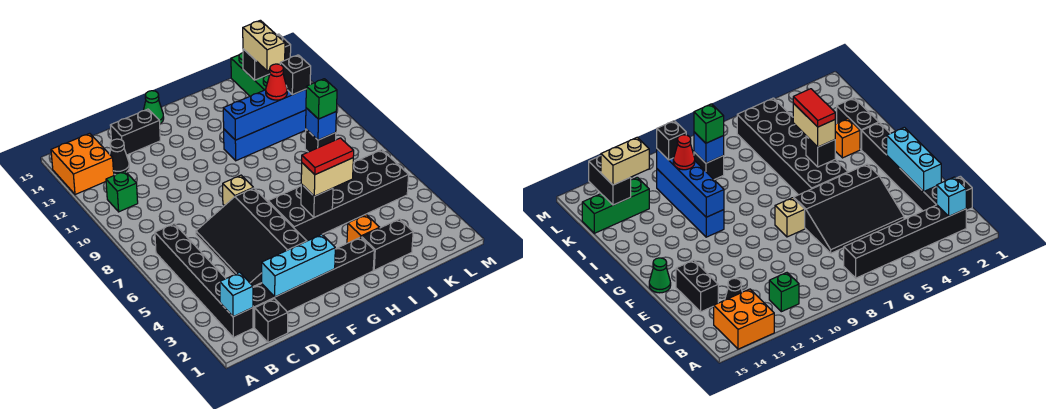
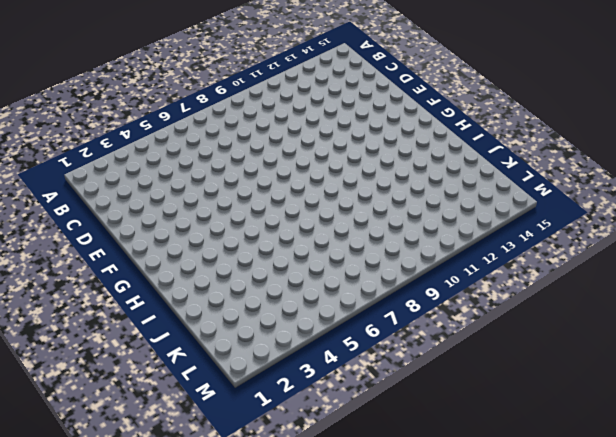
none -> orange brick A13:B14 level 1
none -> black brick B2:B7 level 1
none -> green brick B11 level 1

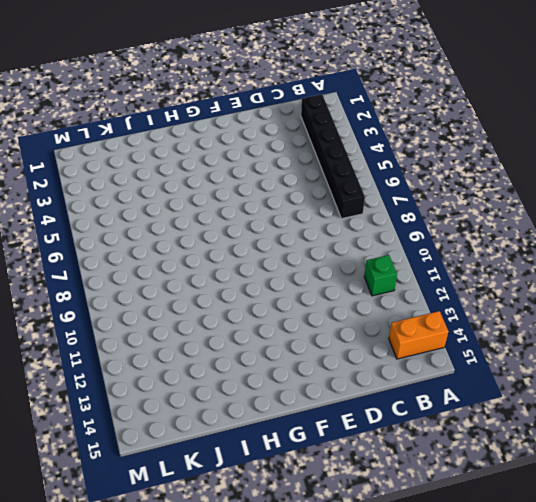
orange brick A14:B14 level 1 -> orange brick A13:B14 level 1
none -> black brick C1 level 1
none -> black brick C2:H2 level 1
none -> black cone C13 level 1

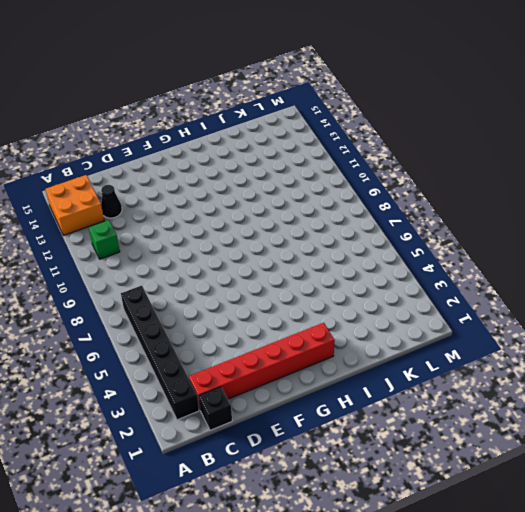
red brick C2:H2 level 1 -> black brick C2:H2 level 1
none -> black slope D4:F7 level 1 top F
none -> black brick D14:E14 level 1
none -> tan brick F8 level 1

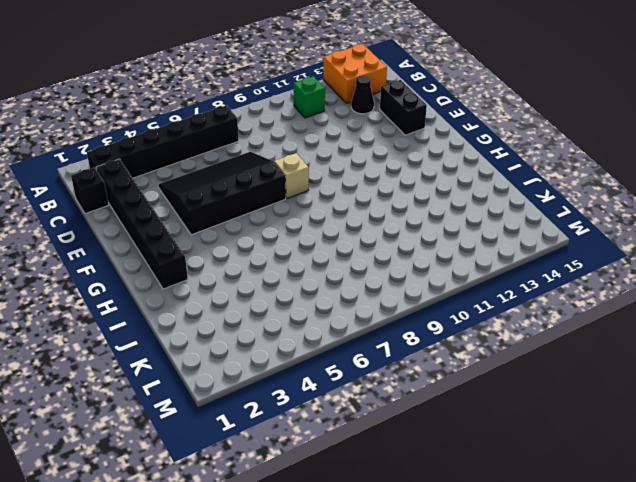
none -> green cone F15 level 1
none -> black brick G5:L6 level 1
none -> blue brick H11:K11 level 1

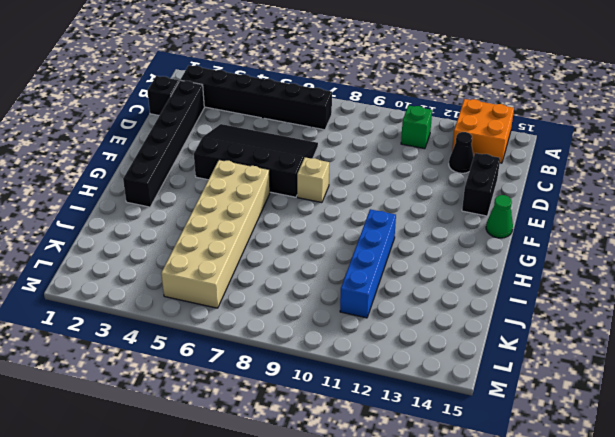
tan brick G5:L6 level 1 -> black brick G5:L6 level 1
none -> black brick I2:J2 level 1
none -> orange brick I3 level 1
none -> black brick K9 level 1

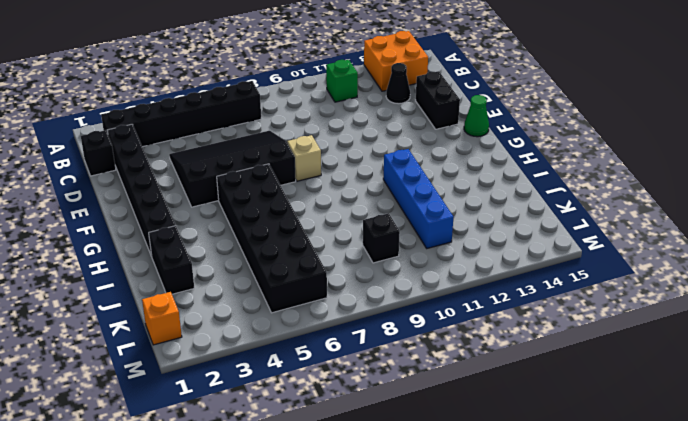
orange brick L1 level 1 -> orange brick I3 level 1
none -> green brick K13:K15 level 1
none -> cyan brick B2 level 2
none -> cyan brick D2:F2 level 2

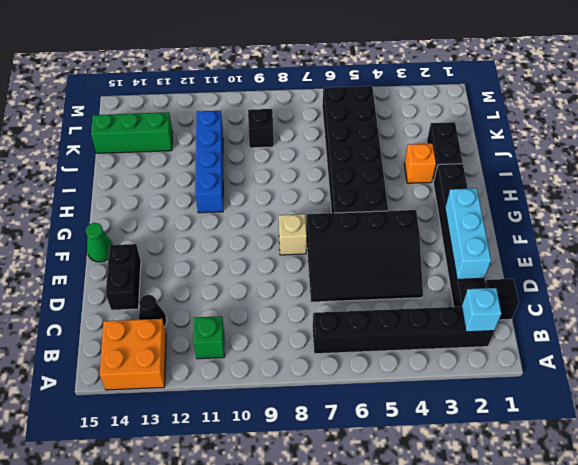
none -> black brick H5 level 2
none -> blue brick H11:K11 level 2
none -> blue brick K9 level 2

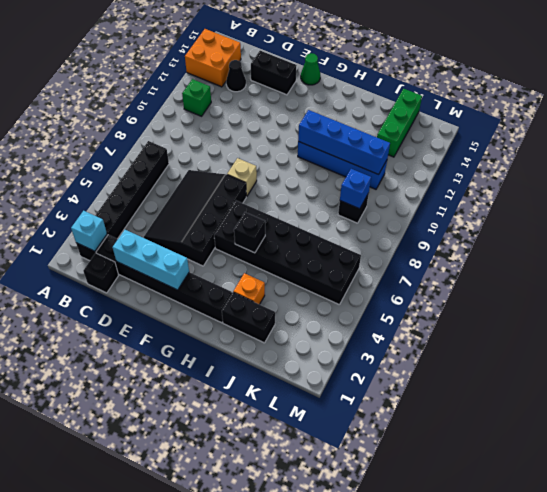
none -> black brick K14:L14 level 2
none -> tan brick H5:I5 level 3
none -> red cone J11 level 3

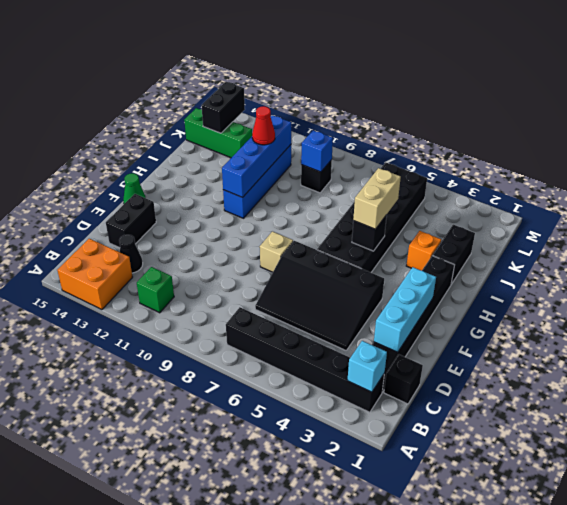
none -> green brick K9 level 3
none -> black brick K11 level 3
none -> tan brick K13:K14 level 3

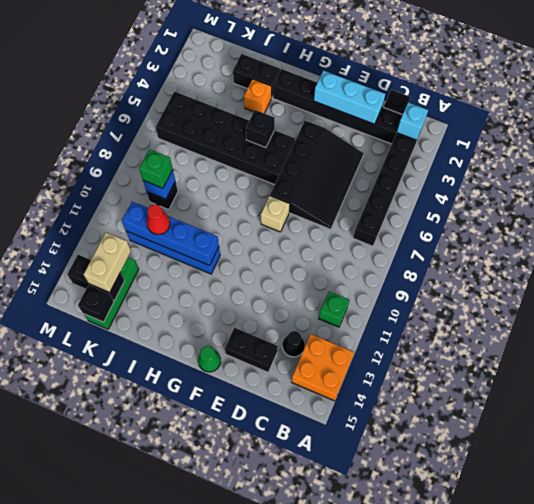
black brick K15 level 2 -> black brick K11 level 3
none -> tan brick H5:I5 level 3
none -> red tile H5:I5 level 4

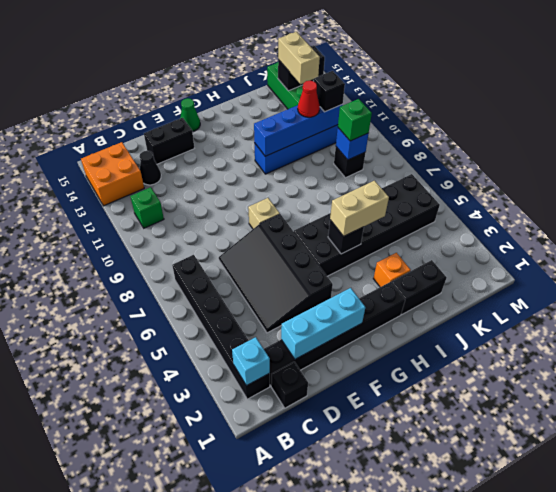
none -> red tile H5:I5 level 4

